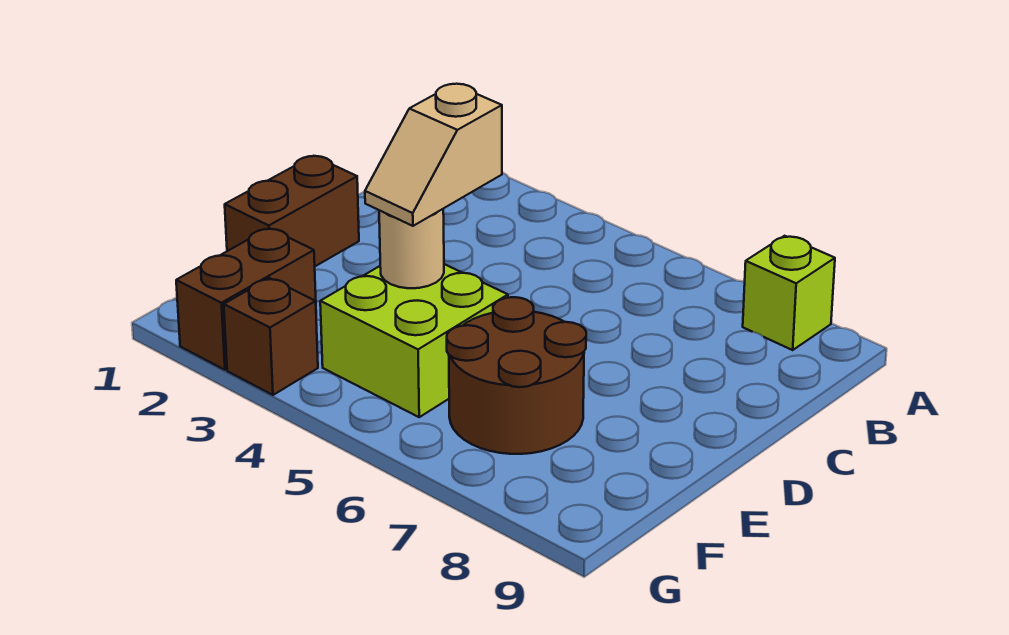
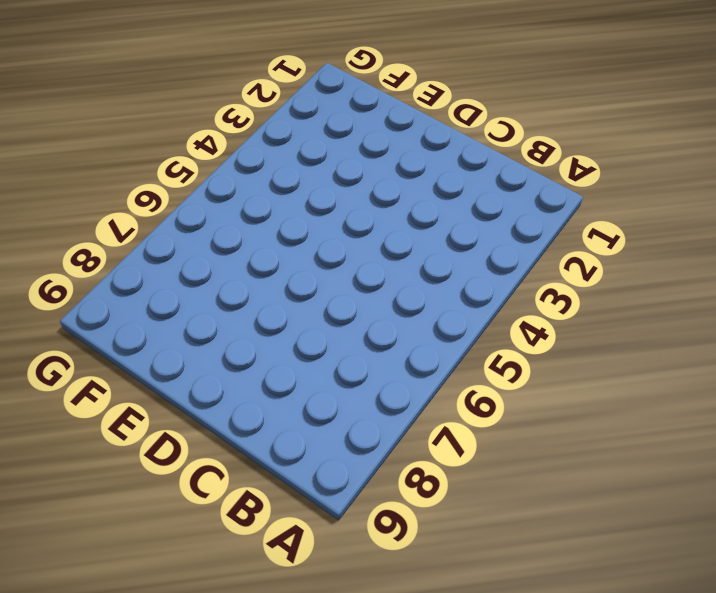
none -> lime brick A8 level 1
none -> brown brick D1:E1 level 1

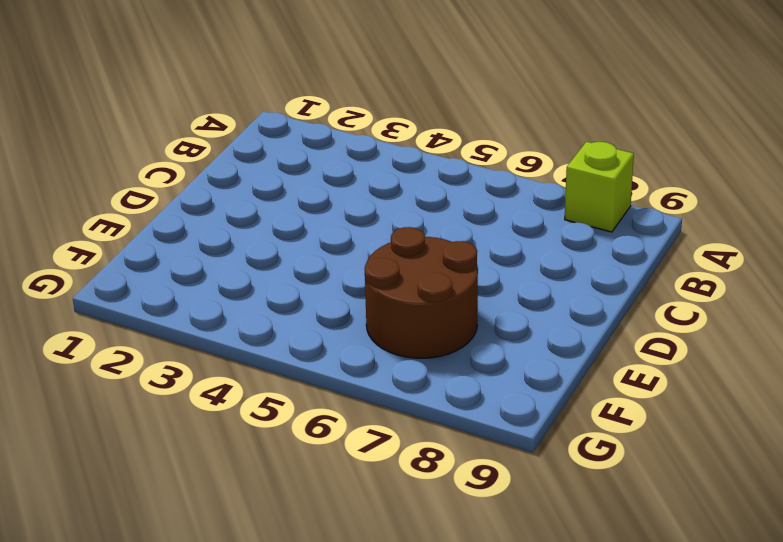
none -> brown brick D1:E1 level 1
none -> lime brick E4:F5 level 1

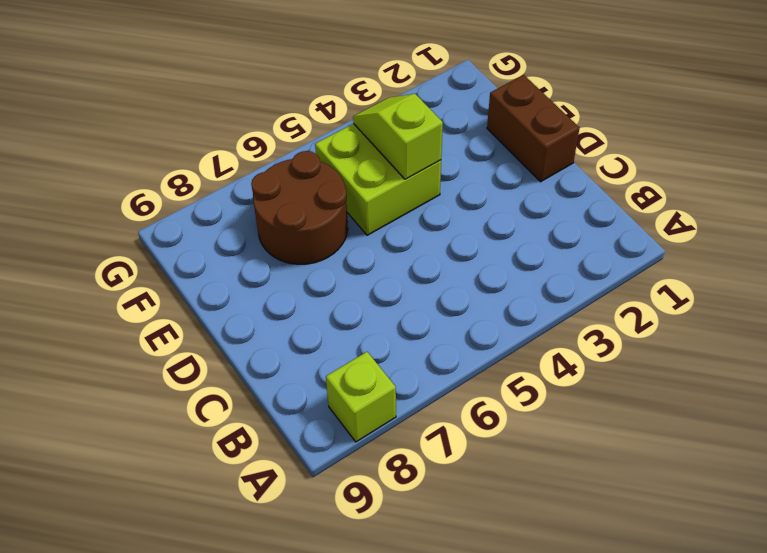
lime slope E4:F4 level 2 top E -> tan round brick E4 level 2
none -> brown brick F2:G2 level 1
none -> brown brick G3 level 1

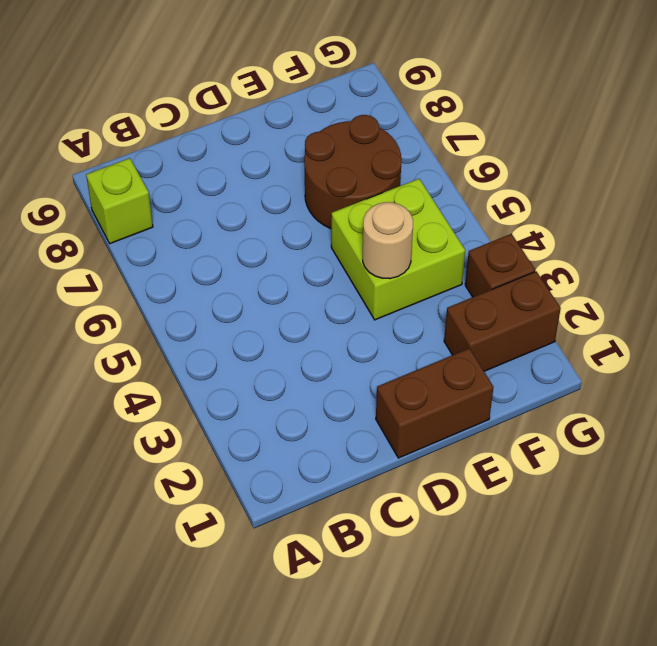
none -> tan slope D4:E4 level 3 top D

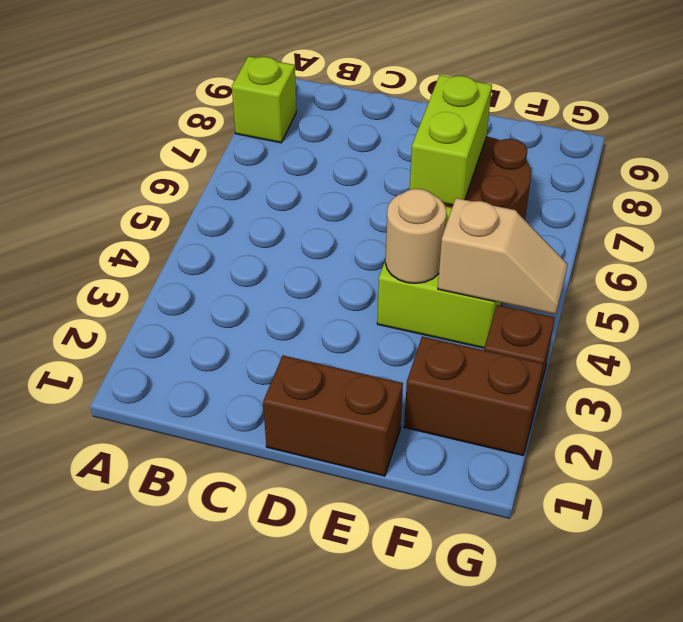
lime brick E6:E7 level 2 -> none
tan slope F4:G4 level 2 top F -> tan slope D4:E4 level 3 top D

